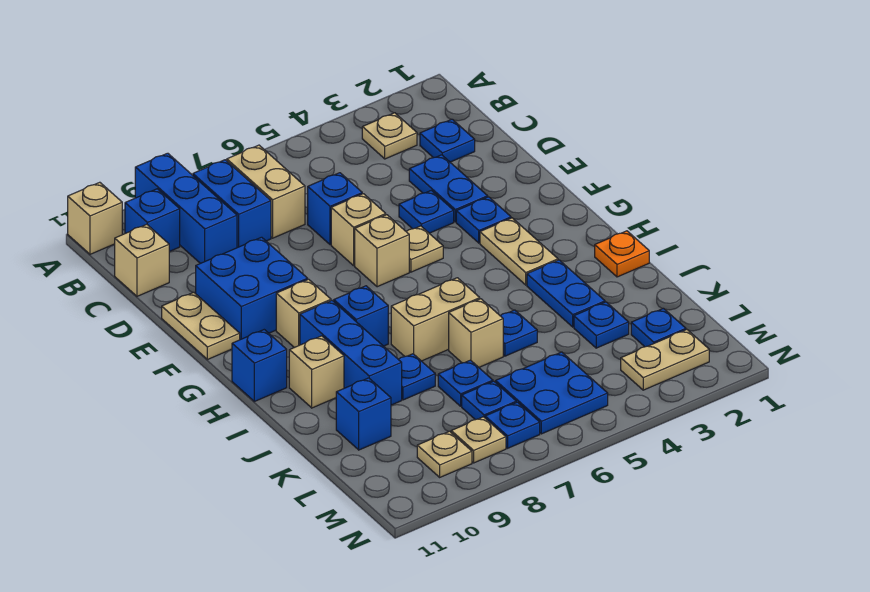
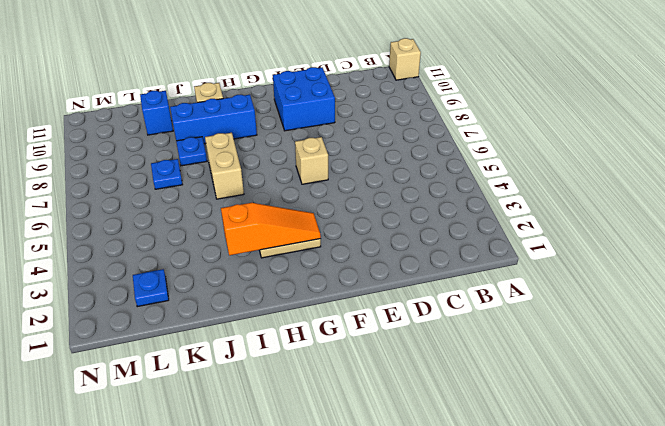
orange slope G3:I3 level 2 top I -> none
none -> blue brick A9:C9 level 1
none -> tan plate B3 level 1
none -> tan brick B7:C7 level 1
none -> blue brick B8:C8 level 1

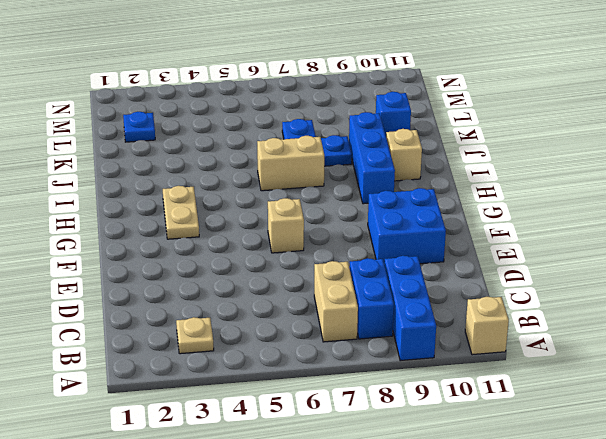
none -> blue brick B10 level 1
none -> blue plate C2 level 1
none -> tan brick C11 level 1
none -> blue plate D3:E3 level 1

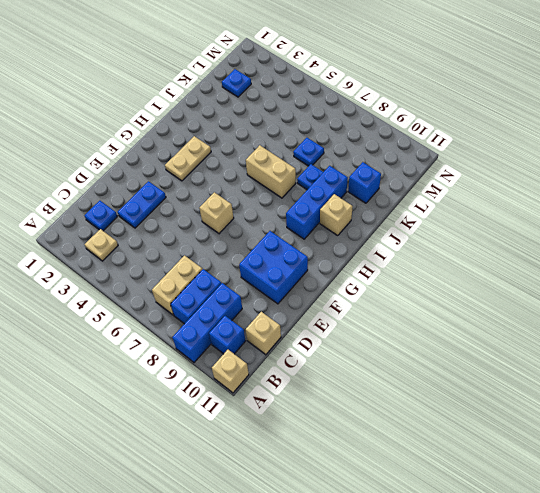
none -> blue brick D6 level 1
none -> blue plate E4 level 1
none -> tan brick E6 level 1
none -> tan plate E11:F11 level 1

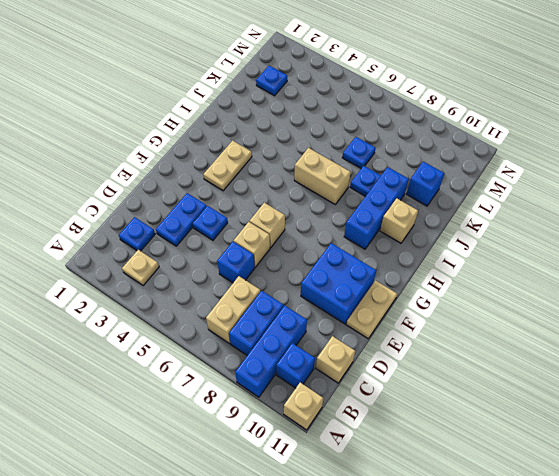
none -> blue plate F3 level 1
none -> tan plate F5 level 1
none -> tan brick G9 level 1
none -> blue brick H8 level 1

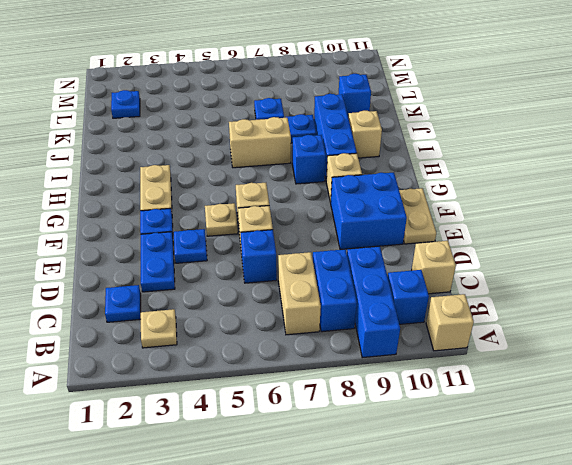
none -> blue brick H11 level 1
none -> orange plate I1 level 1
none -> blue plate I3:J3 level 1
none -> blue plate J5 level 1

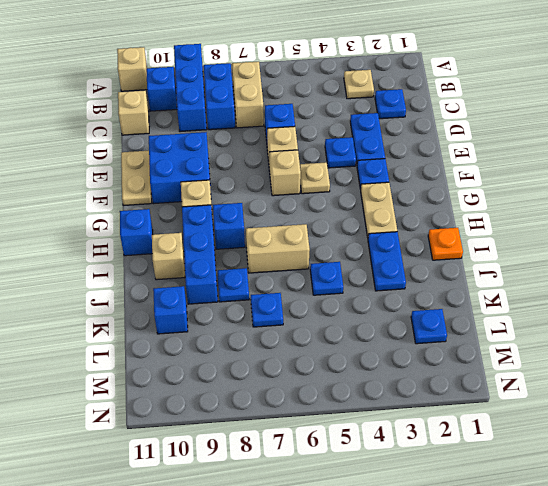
none -> tan brick J6 level 1
none -> blue plate K3 level 1
none -> blue plate L5:M6 level 1
none -> blue plate L7 level 1

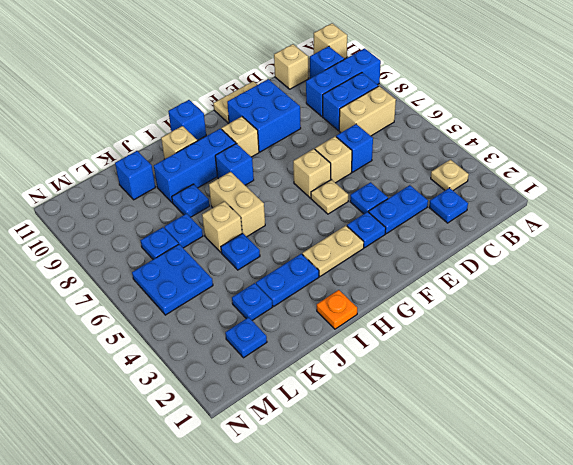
none -> tan plate M2:M3 level 1
none -> blue plate M7 level 1
none -> tan plate M8 level 1
none -> tan plate M9 level 1

